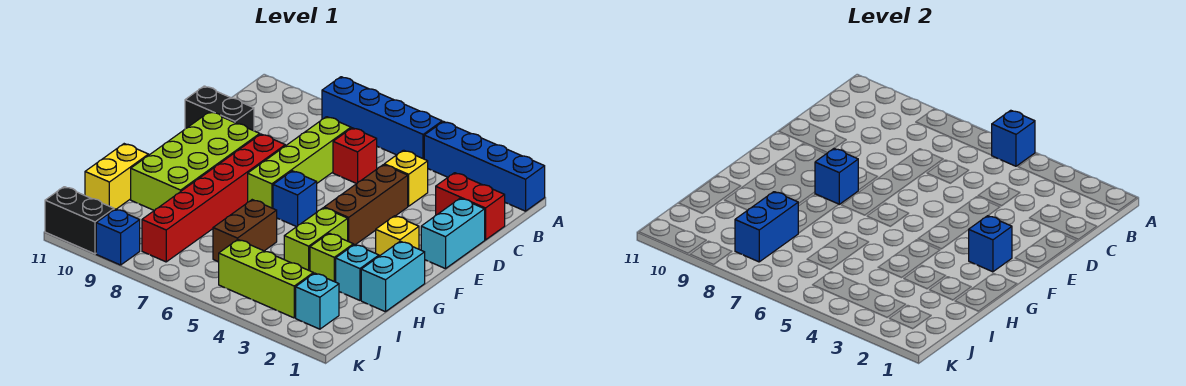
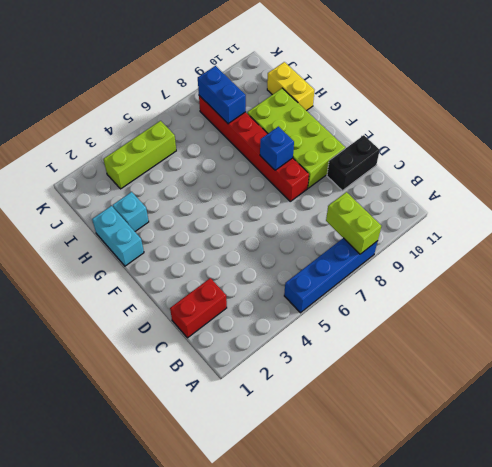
lime brick A8:B8 level 2 -> lime brick G4:H4 level 1
none -> blue brick A1:A4 level 1
none -> yellow brick C4 level 1
none -> red brick C6 level 1

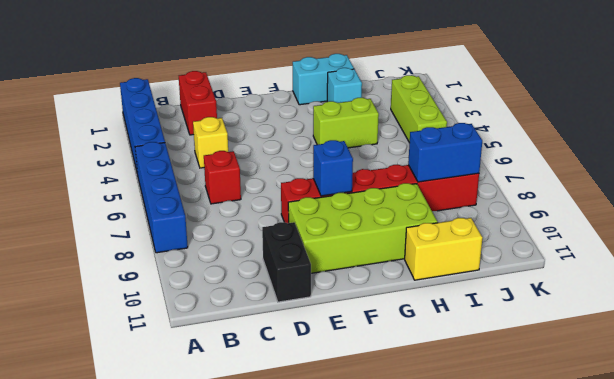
none -> lime brick C7:F7 level 1
none -> cyan brick D1:E1 level 1
none -> brown brick D4:F4 level 1

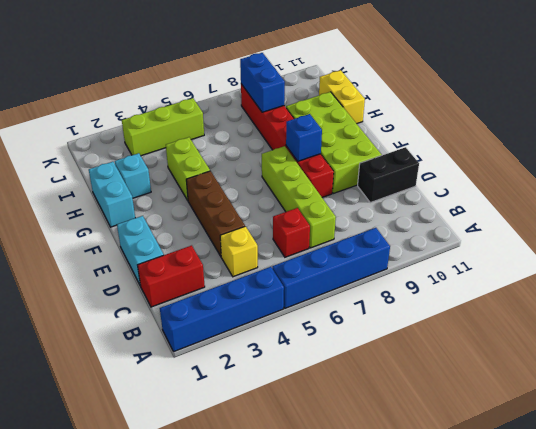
none -> yellow brick F2 level 1
none -> blue brick F6 level 1
none -> lime brick H3 level 1

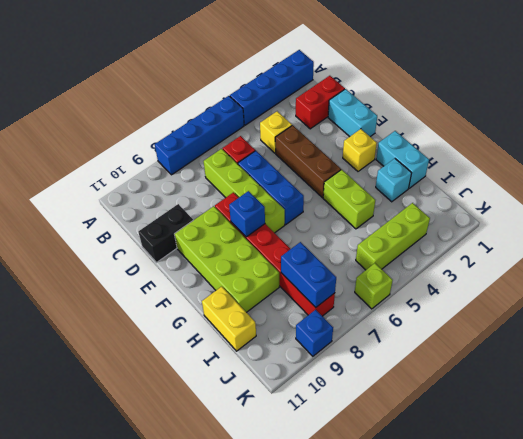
blue brick D6:F6 level 1 -> blue brick F6 level 1
lime brick K6 level 1 -> lime brick H3 level 1
none -> brown brick H6:I6 level 1
none -> cyan brick J2 level 1
none -> black brick K10:K11 level 1

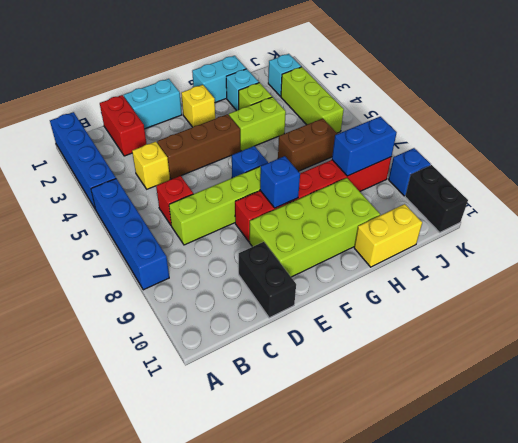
none -> blue brick A5 level 2
none -> blue brick F2 level 2

